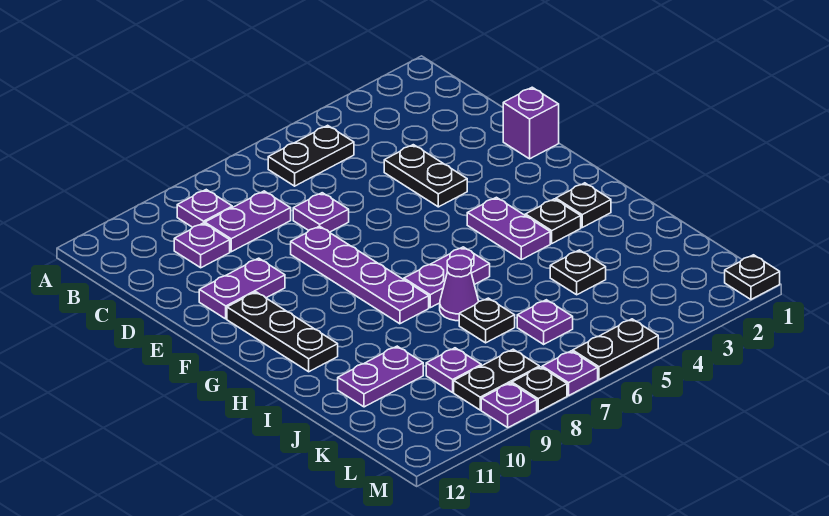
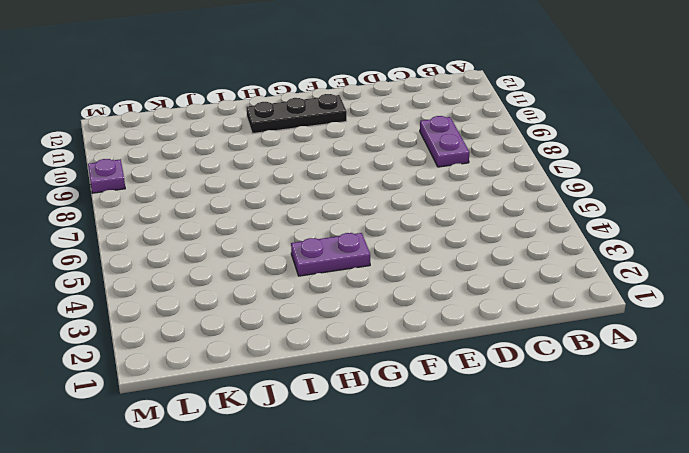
none -> black plate B5:B6 level 1
none -> purple plate B9 level 1
none -> purple plate C10 level 1

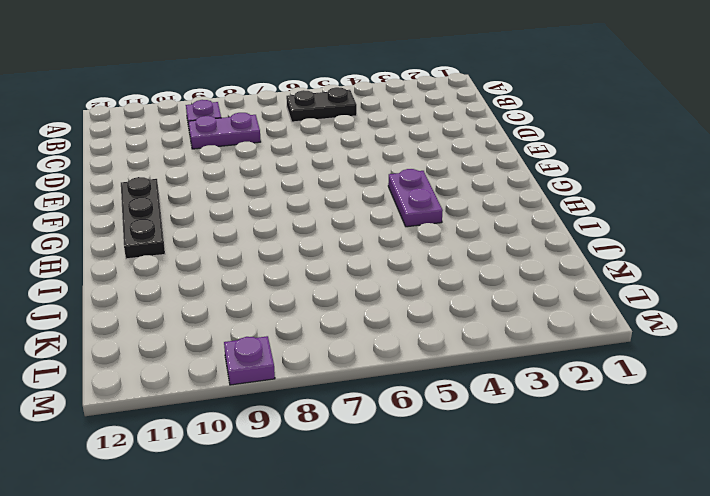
none -> purple plate C10 level 1
none -> black plate D4:E4 level 1
none -> purple plate D7 level 1

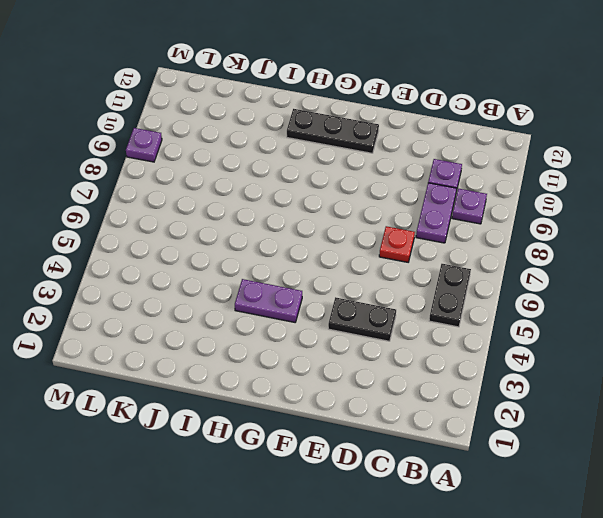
red plate D7 level 1 -> purple plate D7 level 1
none -> purple brick E1 level 1
none -> purple plate E8:H8 level 1
none -> purple plate E10:E11 level 1

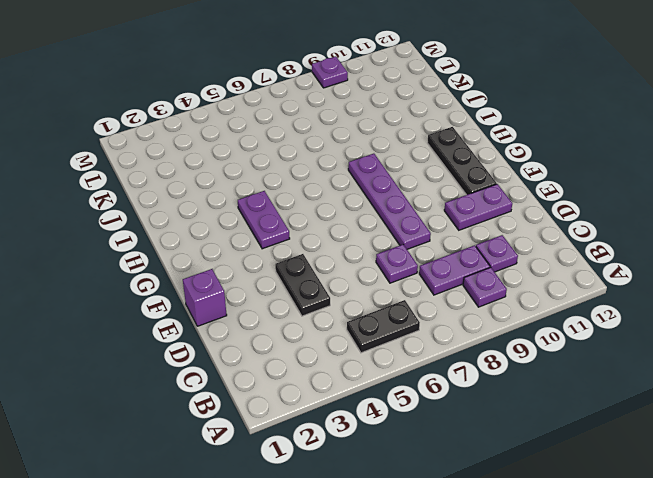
none -> black plate H2 level 1
none -> black plate H3 level 1
none -> purple plate H6:H7 level 1

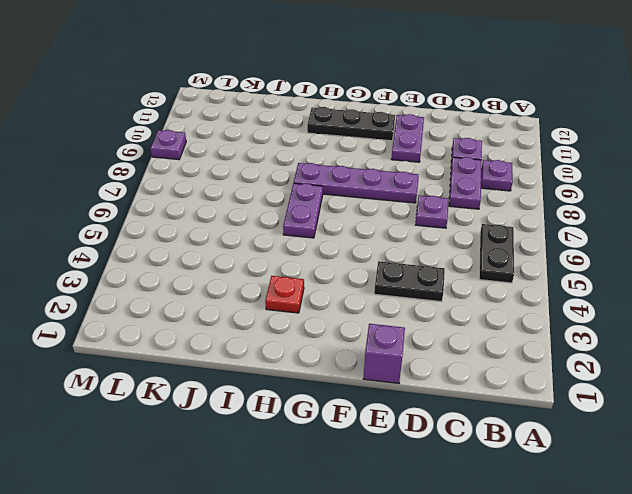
red plate H3 level 1 -> black plate H3 level 1
none -> purple plate G4:H4 level 1
none -> black plate H2 level 1
none -> purple cone I7 level 1

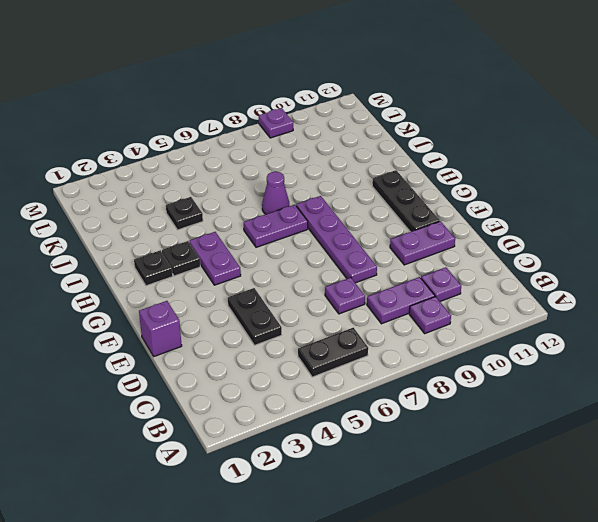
none -> black plate J7 level 1
none -> purple plate J10:J11 level 1
none -> purple plate K6 level 1

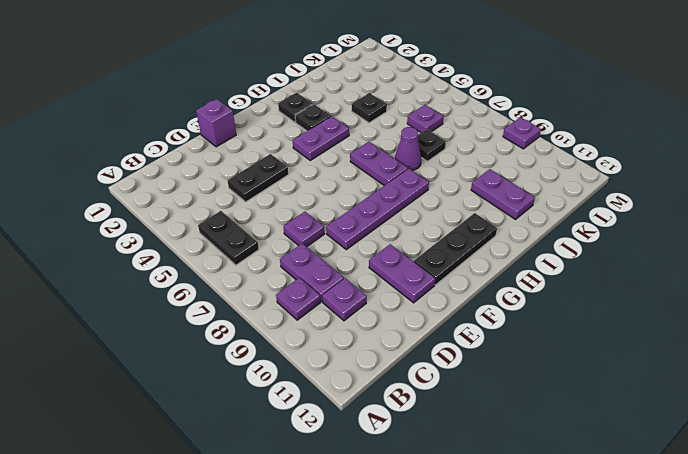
none -> purple plate K9 level 1
none -> black plate L8:L9 level 1
none -> black plate M1 level 1

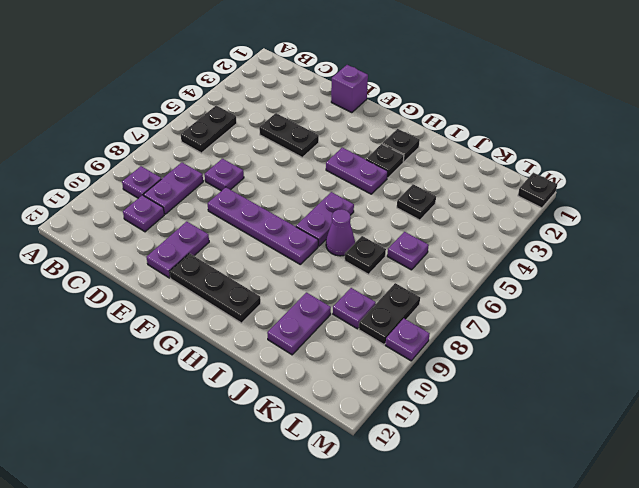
none -> black plate M5:M6 level 1
none -> purple plate M7 level 1
none -> black plate M8 level 1

